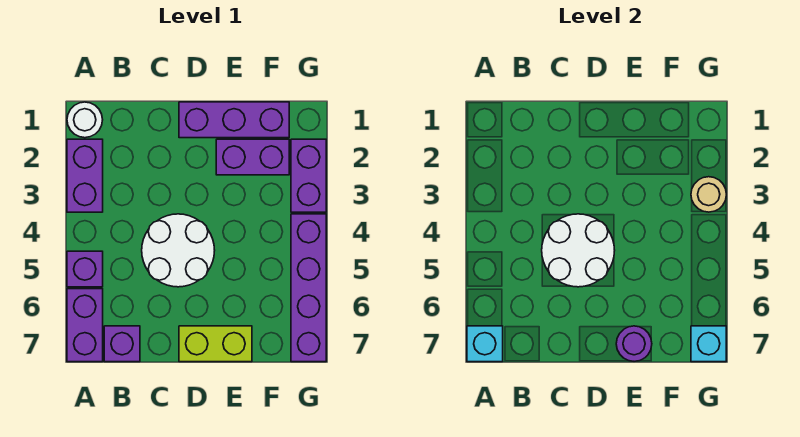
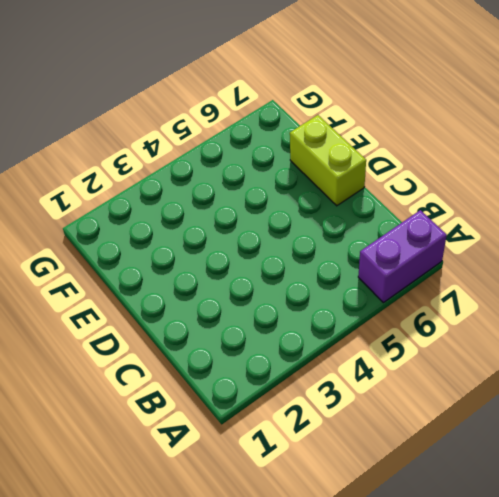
none -> white round brick A1 level 1
none -> purple brick A2:A3 level 1
none -> purple brick A5 level 1

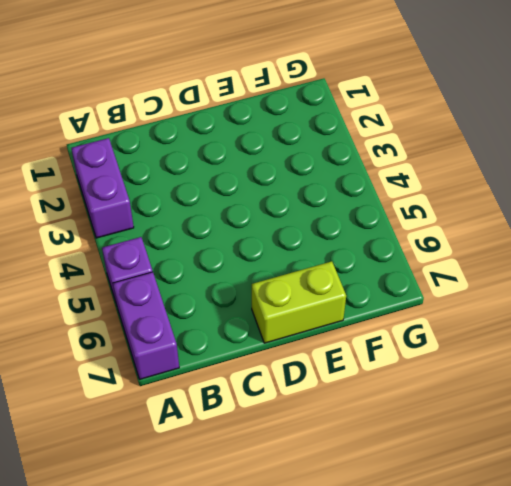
none -> white round brick A1 level 1
none -> purple brick B7 level 1
none -> white round brick C4:D5 level 1

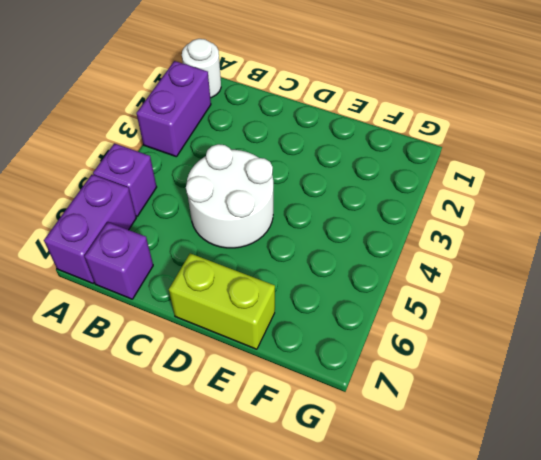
none -> purple brick D1:F1 level 1
none -> purple brick E2:F2 level 1
none -> purple brick G2:G3 level 1

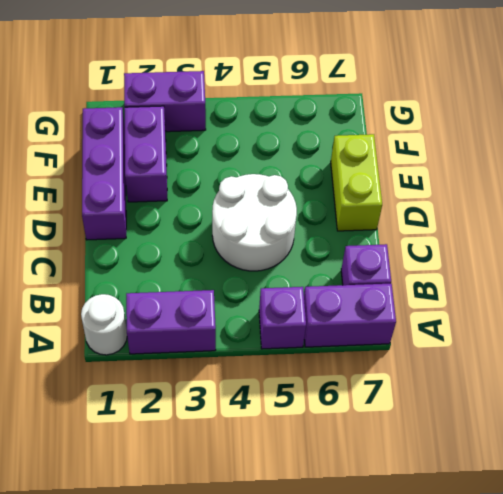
none -> purple brick G4:G7 level 1
none -> cyan brick A7 level 2
none -> white round brick C4:D5 level 2

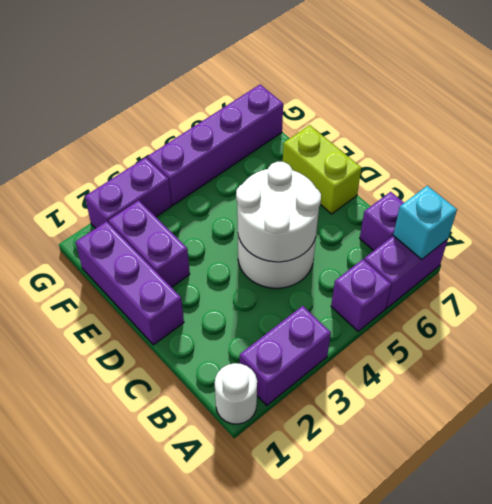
none -> purple round brick E7 level 2
none -> tan round brick G3 level 2
none -> cyan brick G7 level 2

